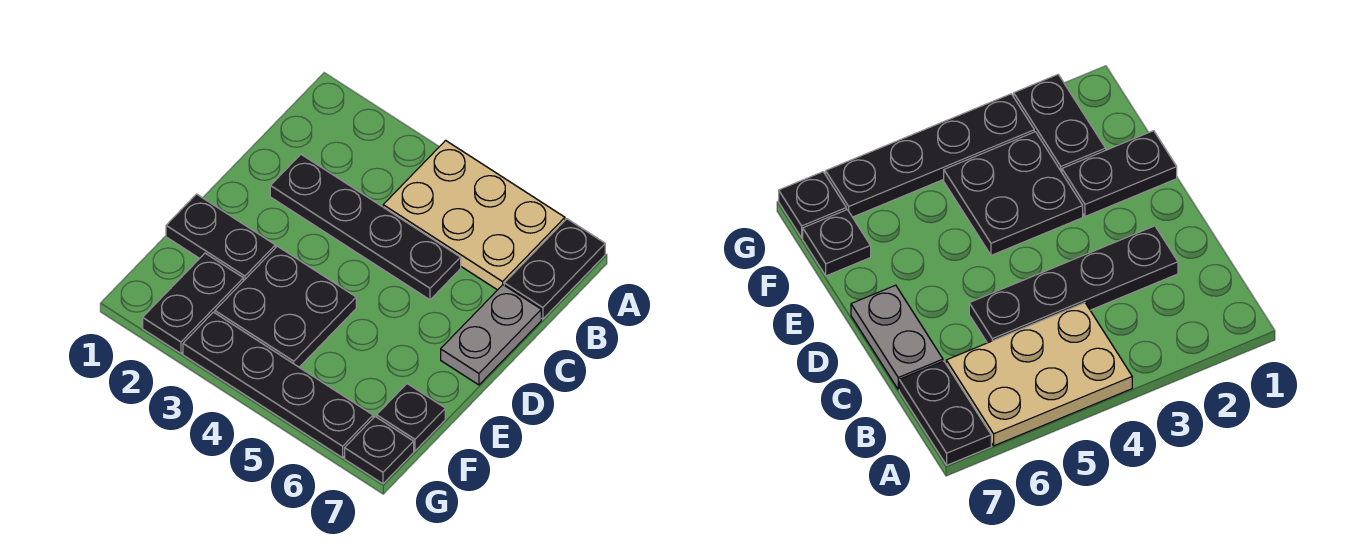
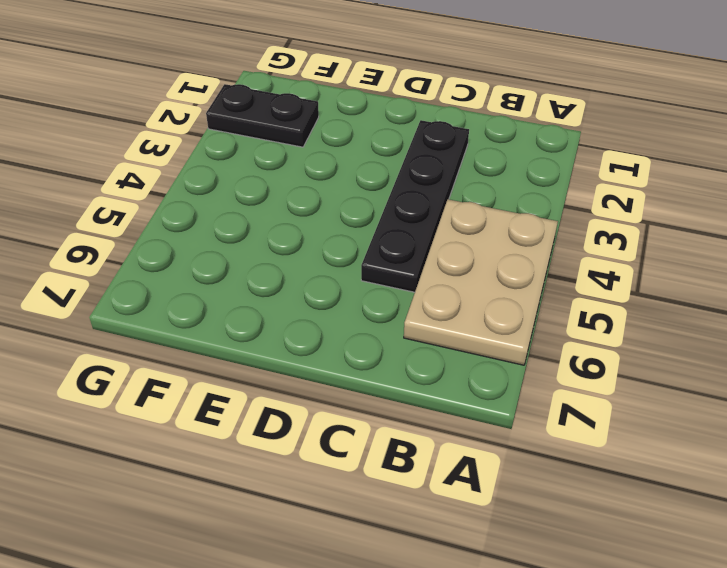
none -> black plate A7:B7 level 1
none -> grey plate C7:D7 level 1

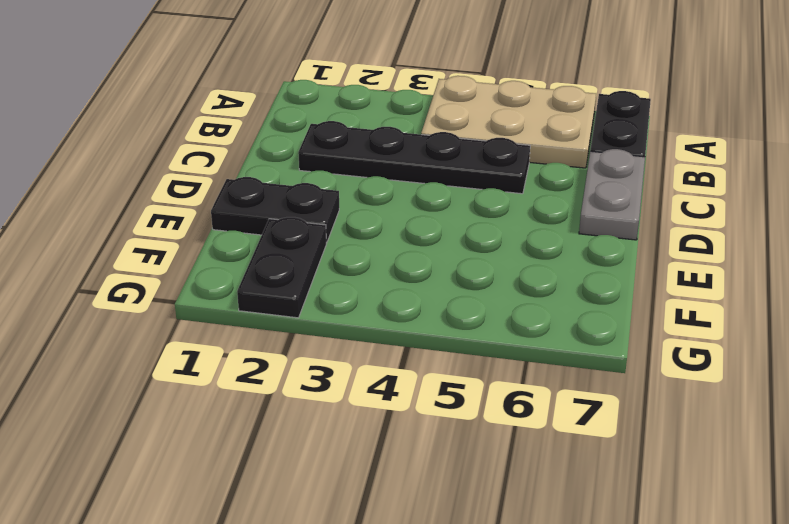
none -> black plate E3:F4 level 1
none -> black plate F7 level 1

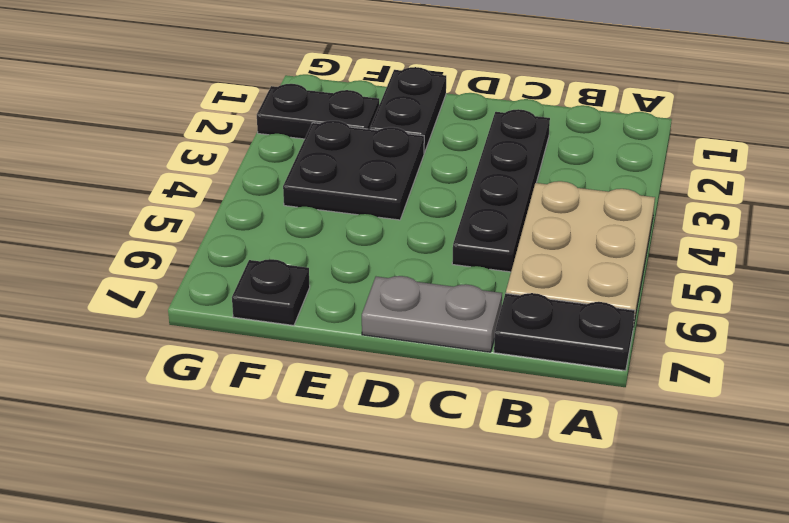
none -> black plate G3:G6 level 1
none -> black plate G7 level 1

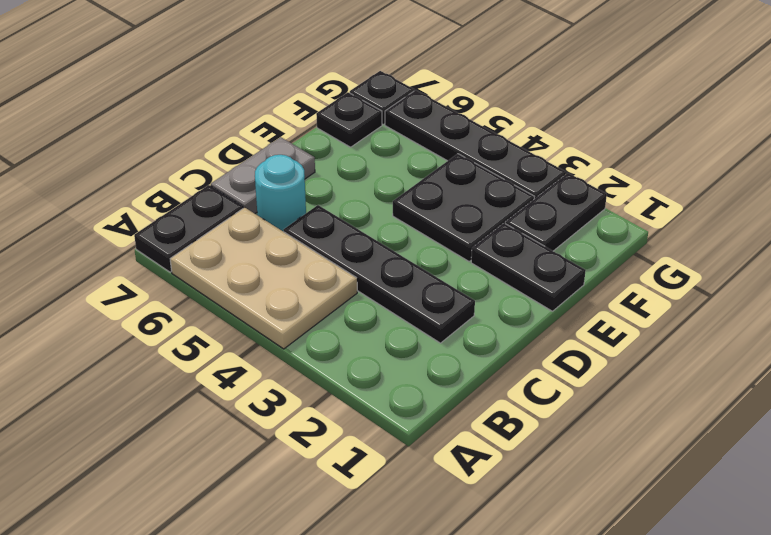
cyan round brick C6 level 1 -> none

